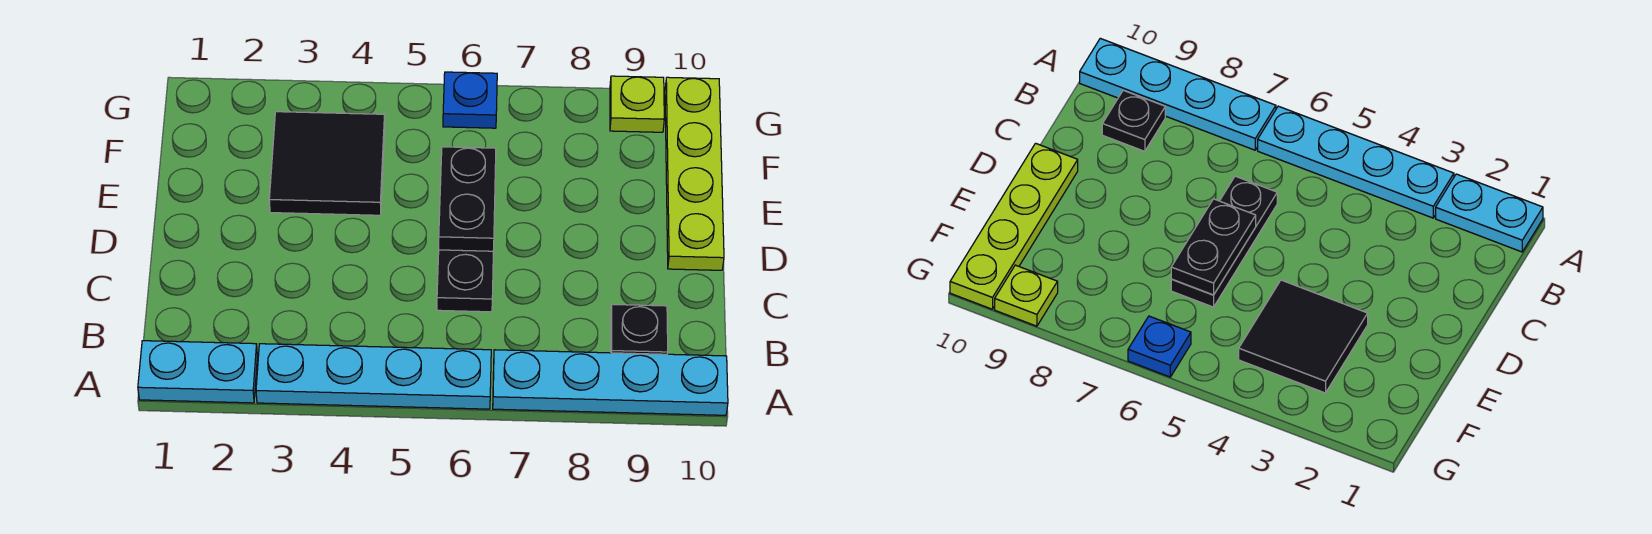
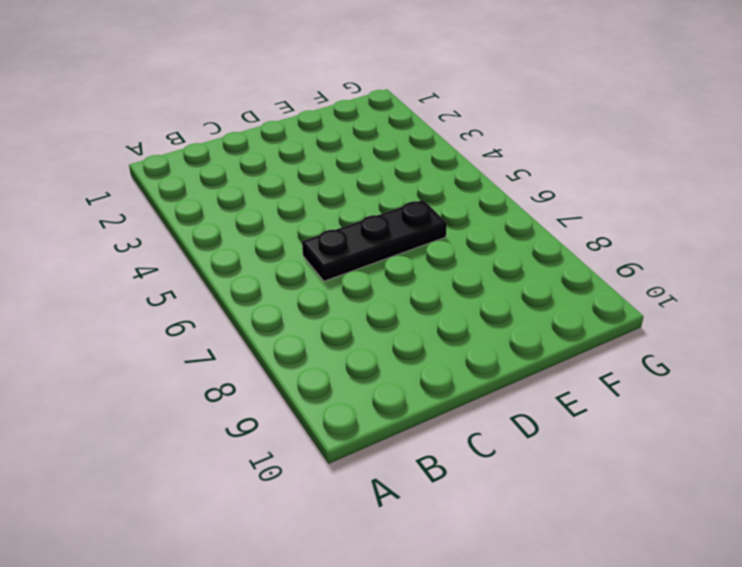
none -> cyan plate A1:A2 level 1
none -> cyan plate A3:A6 level 1

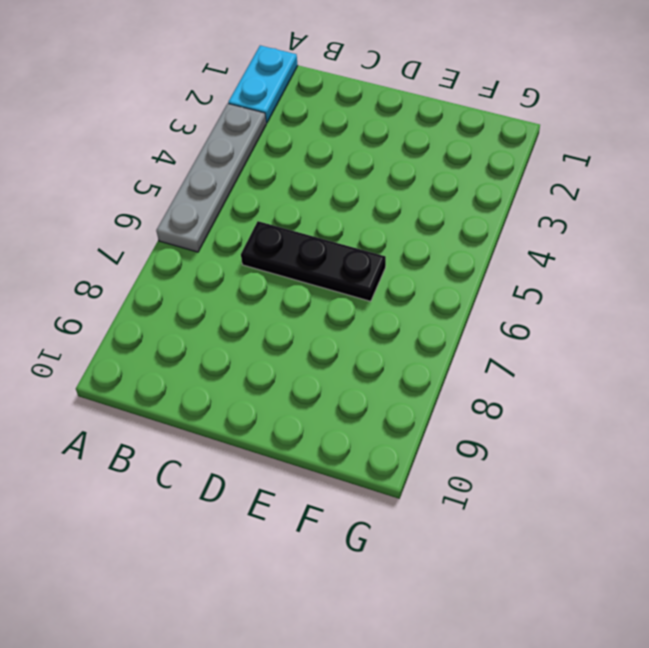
grey plate A3:A6 level 1 -> cyan plate A3:A6 level 1
none -> cyan plate A7:A10 level 1
none -> black plate B9 level 1

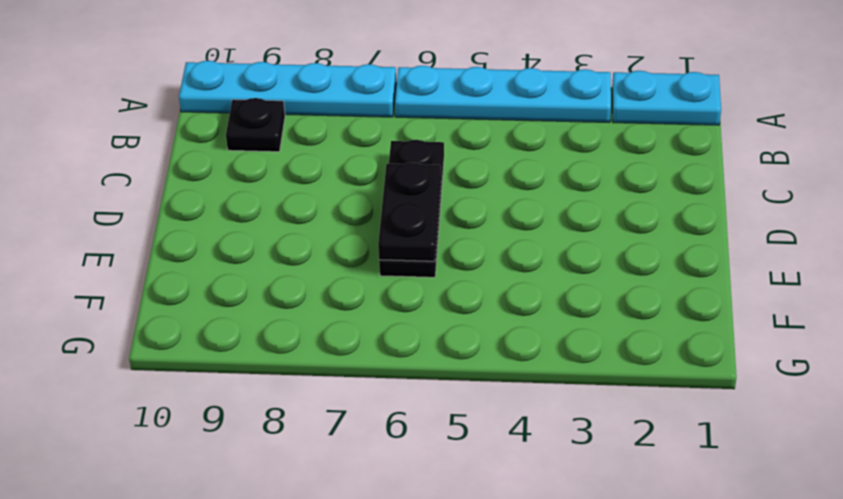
none -> lime plate D10:G10 level 1
none -> black tile E3:F4 level 1

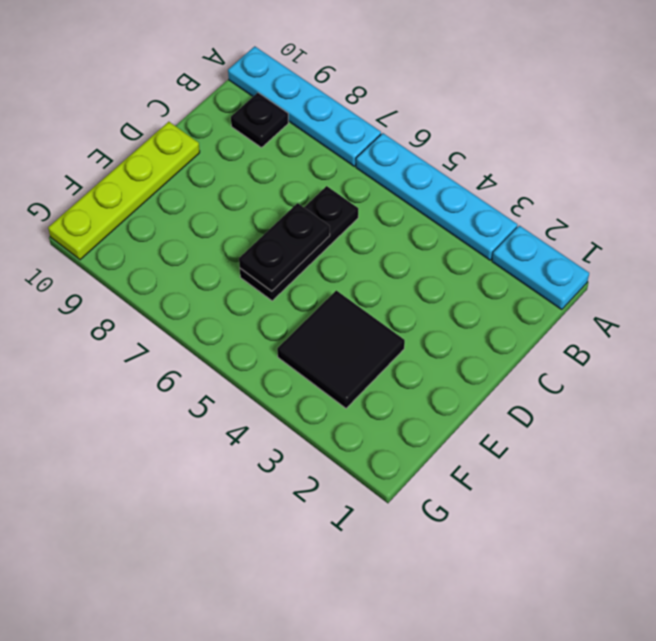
none -> blue plate G6 level 1
none -> lime plate G9 level 1

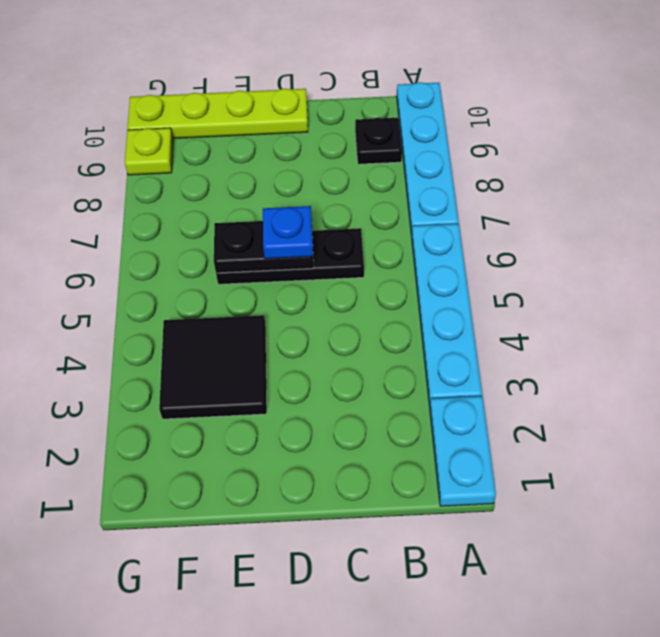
blue plate D6 level 3 -> blue plate G6 level 1

